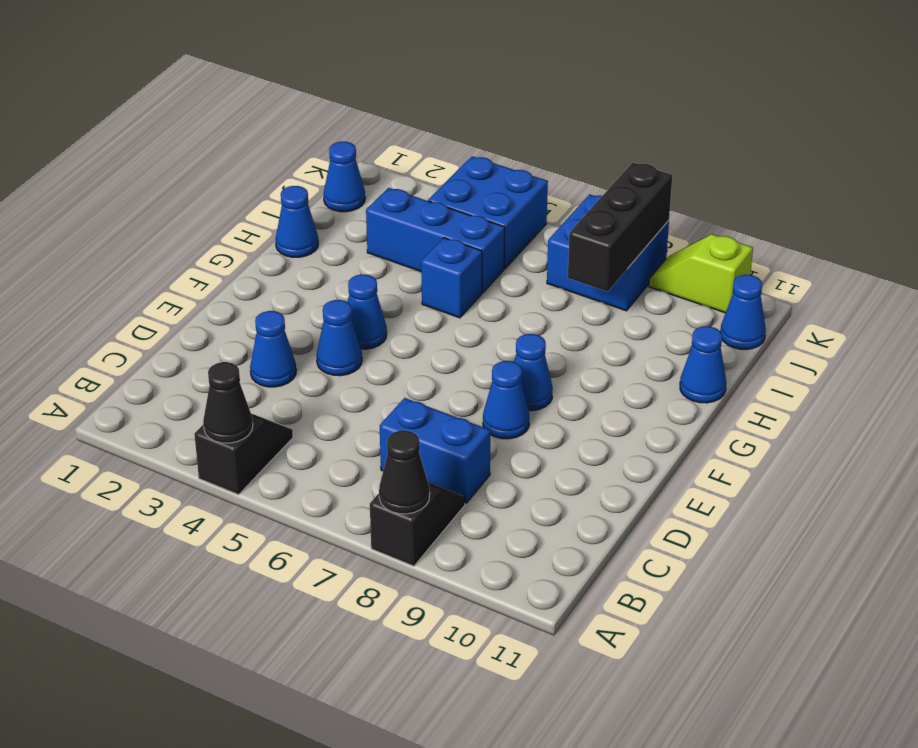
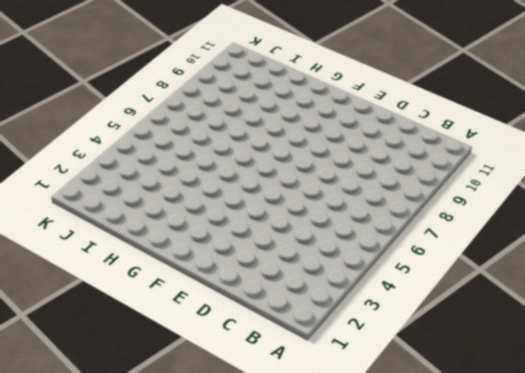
none -> black slope A4:B4 level 1 top A
none -> black slope A8:B8 level 1 top A
none -> blue brick C7:C8 level 1

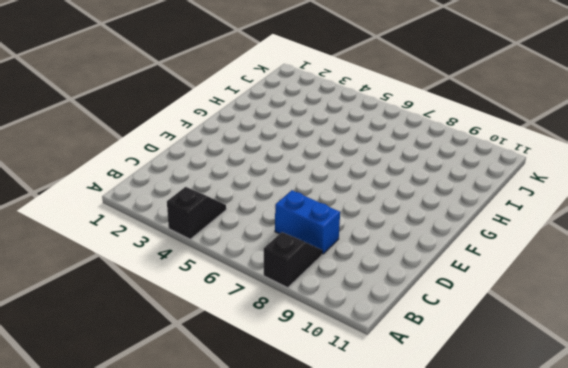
none -> blue cone D3 level 1
none -> blue cone E4 level 1
none -> blue cone E8 level 1

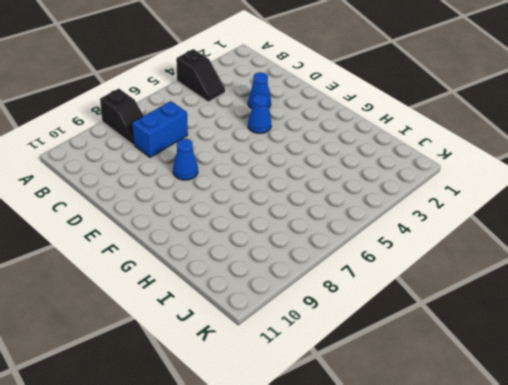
none -> blue cone F4 level 1
none -> blue cone F8 level 1
none -> blue cone H1 level 1

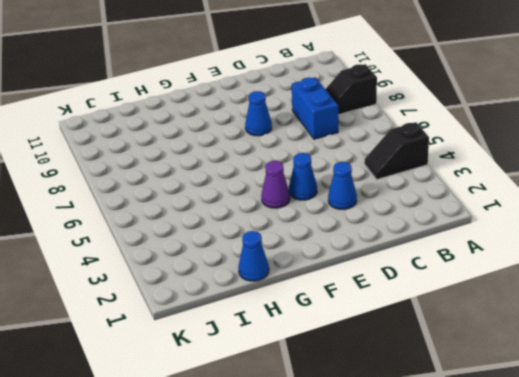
purple cone F4 level 1 -> blue cone F4 level 1
none -> blue cone F8 level 1
none -> blue brick H5 level 1
none -> blue cone H11 level 1

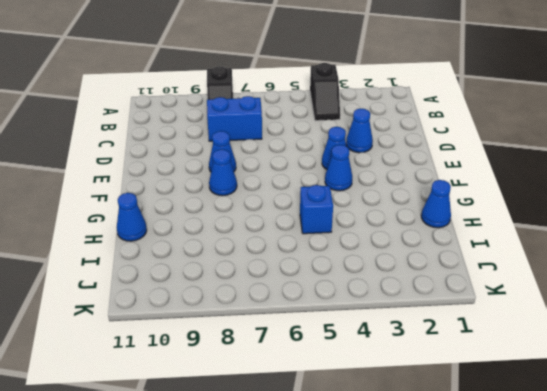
none -> blue brick I3:I5 level 1
none -> blue cone J1 level 1
none -> blue brick J4:K5 level 1

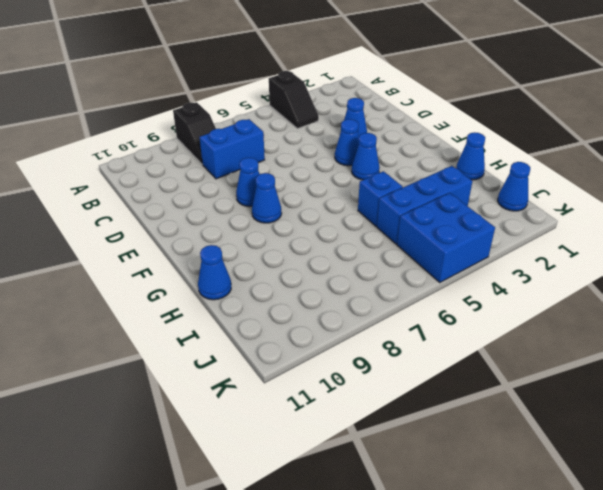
none -> blue brick J7:K8 level 1
none -> blue cone J11 level 1
none -> lime slope K9:K10 level 1 top 10

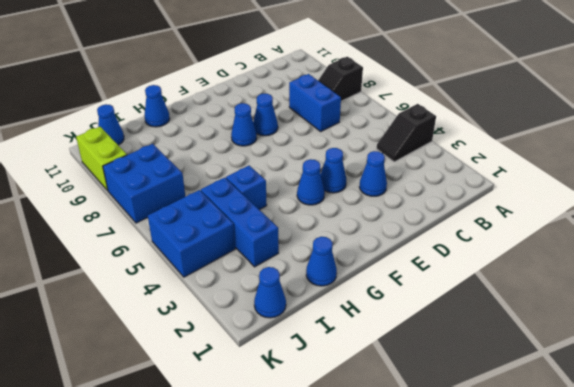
lime brick K9:K10 level 1 -> lime slope K9:K10 level 1 top 10
none -> black cone A4 level 2
none -> black cone A8 level 2
none -> black brick I8:K8 level 2

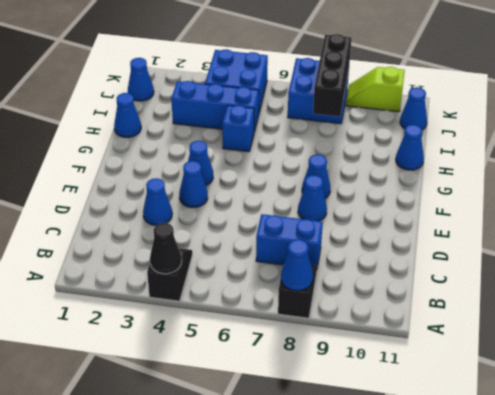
blue cone A8 level 2 -> black cone A8 level 2

